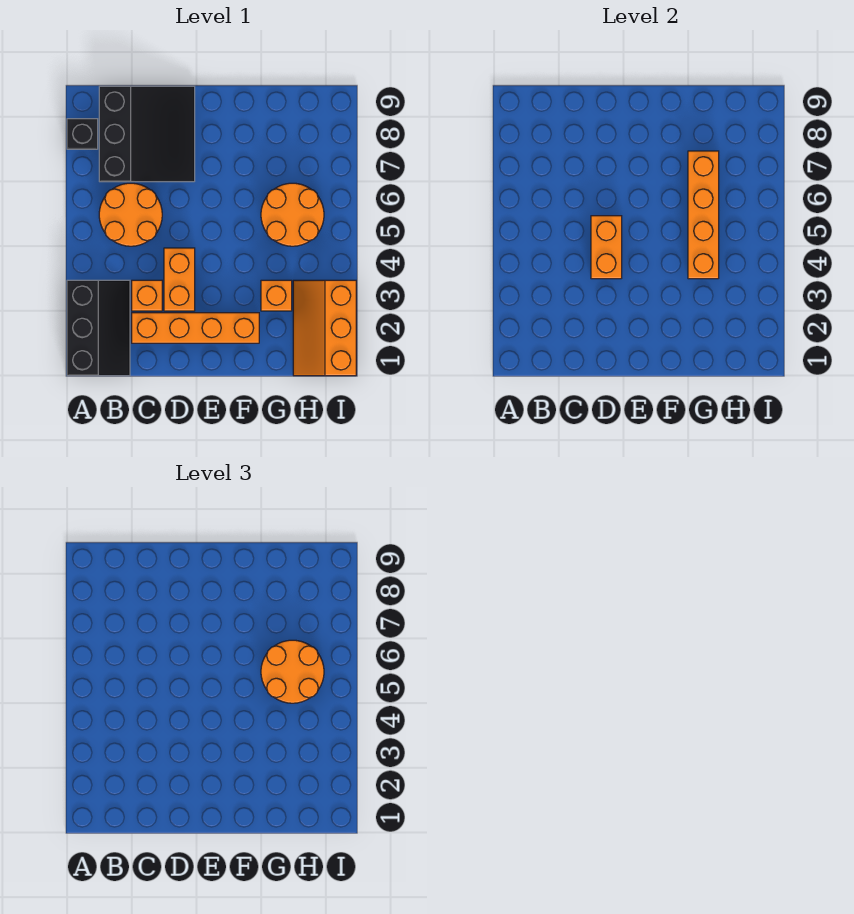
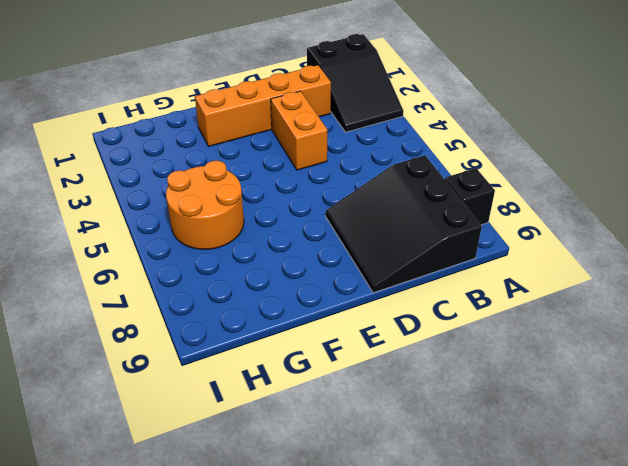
black slope A1:B3 level 1 top 1 -> black slope A1:B3 level 1 top A
none -> orange round brick B5:C6 level 1
none -> orange brick C3 level 1
none -> orange brick G3 level 1

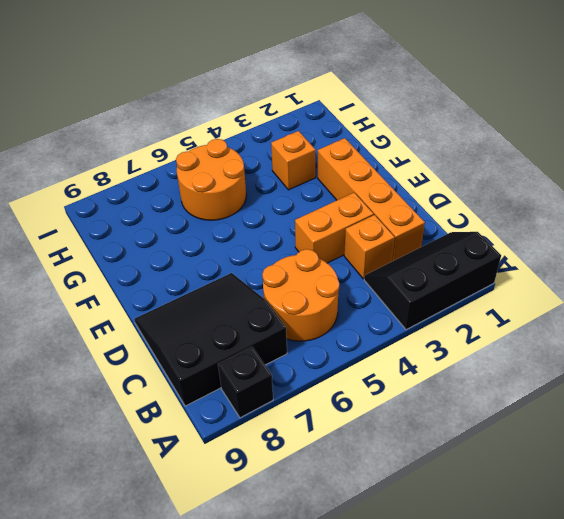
none -> orange slope H1:I3 level 1 top I
none -> orange brick D4:D5 level 2
none -> orange brick G4:G7 level 2

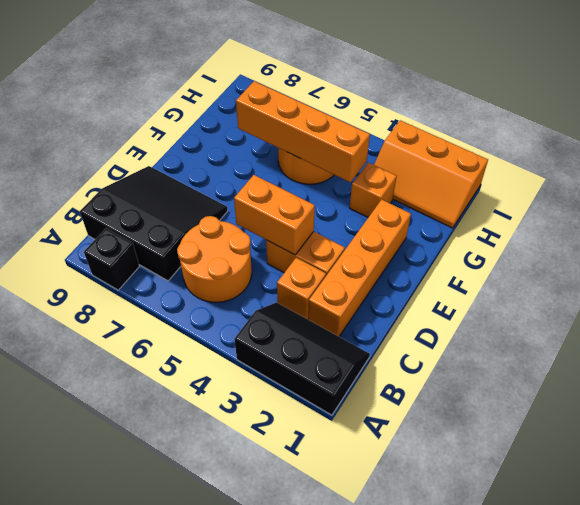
none -> orange round brick G5:H6 level 3

